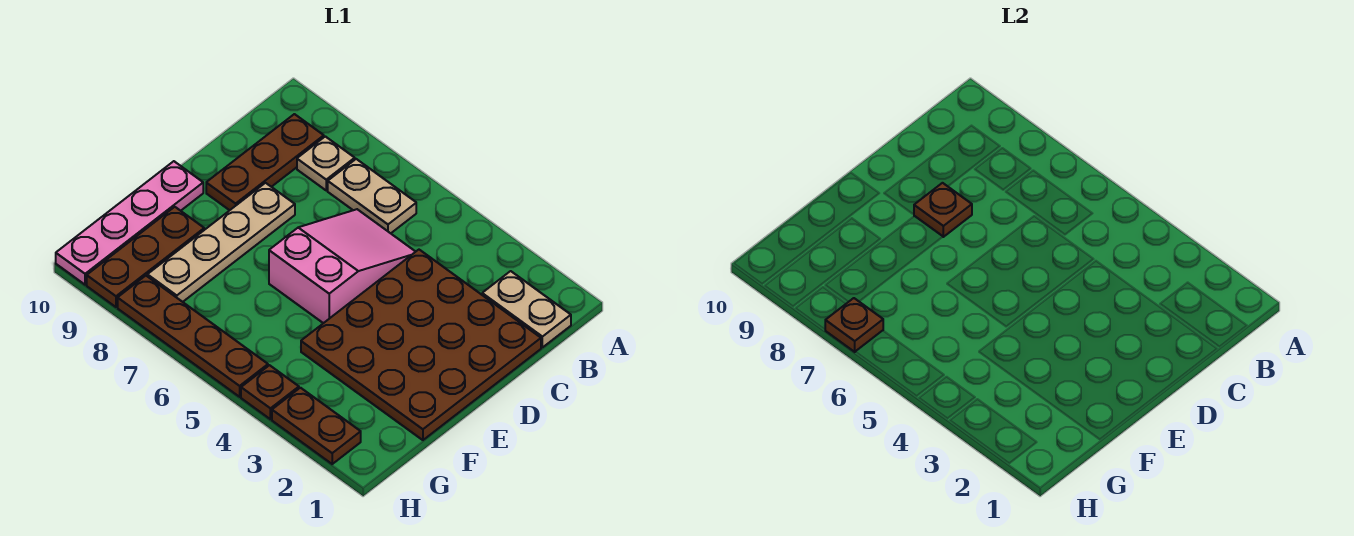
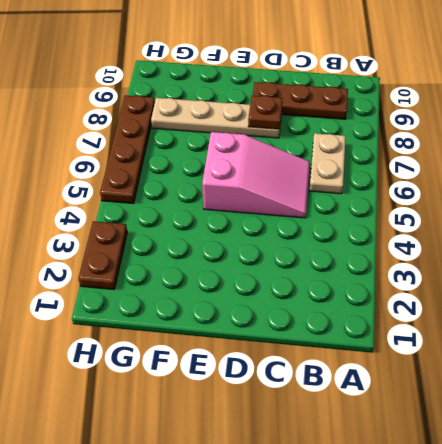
none -> tan plate B1:B2 level 1
none -> tan plate B8 level 1
none -> brown plate C1:F4 level 1

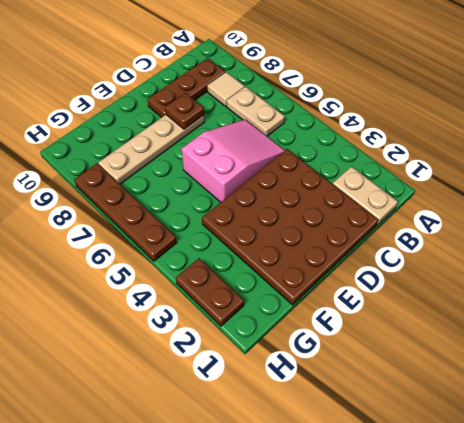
tan tile B8 level 1 -> tan plate B8 level 1
none -> pink plate E10:H10 level 1
none -> brown plate F9:H9 level 1
none -> brown plate H4 level 1

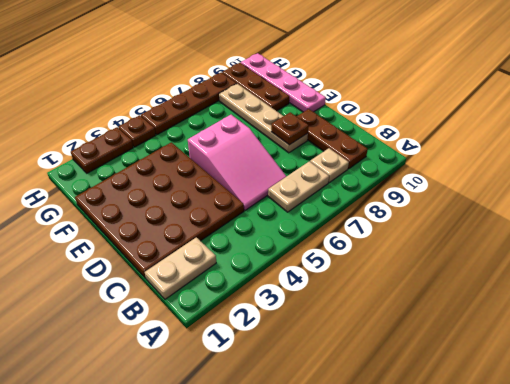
none -> brown plate H7 level 2

